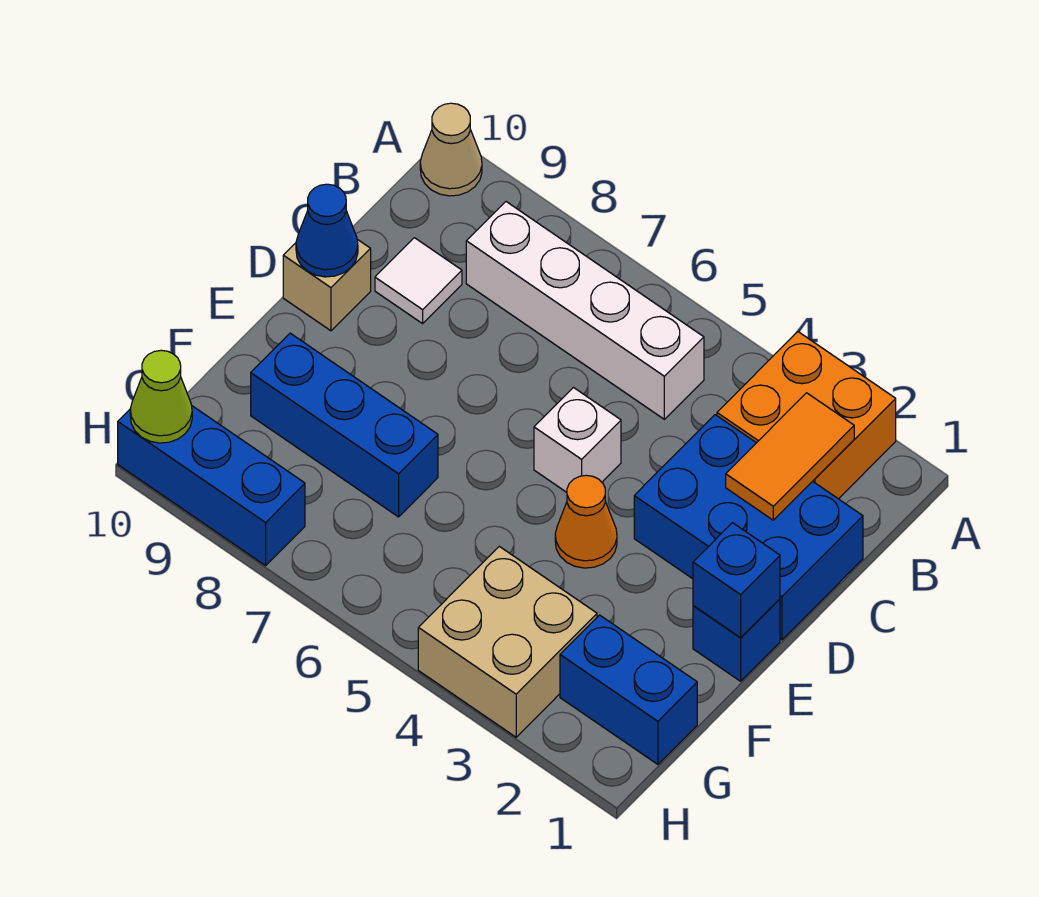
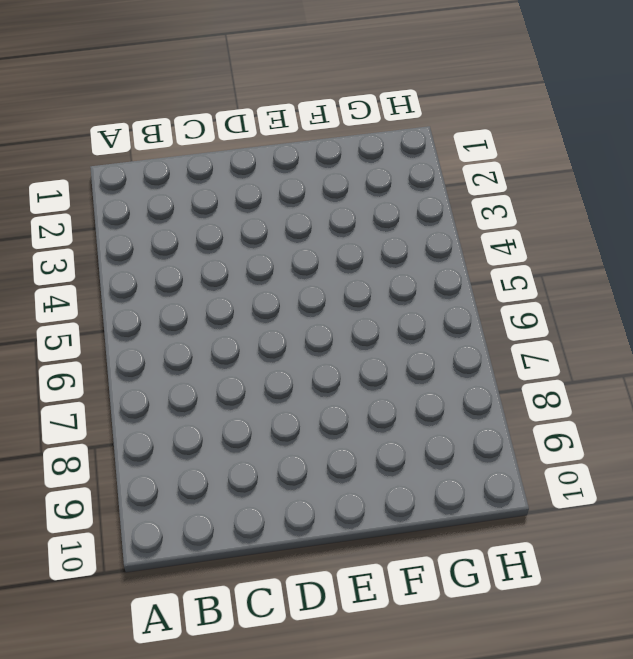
none -> orange brick A2:B3 level 1
none -> tan cone A10 level 1
none -> white brick B5:B8 level 1

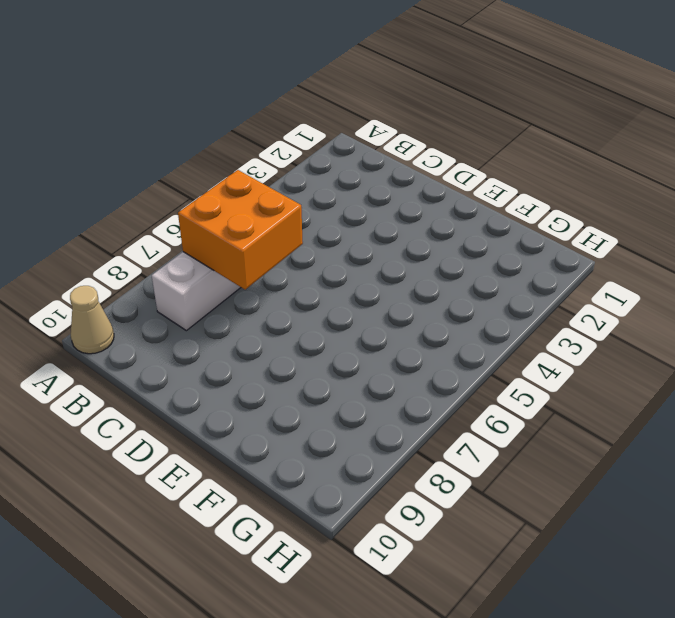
orange brick B6:C7 level 2 -> orange brick A2:B3 level 1
none -> blue brick C1:D3 level 1
none -> white tile C9 level 1
none -> white brick D5 level 1

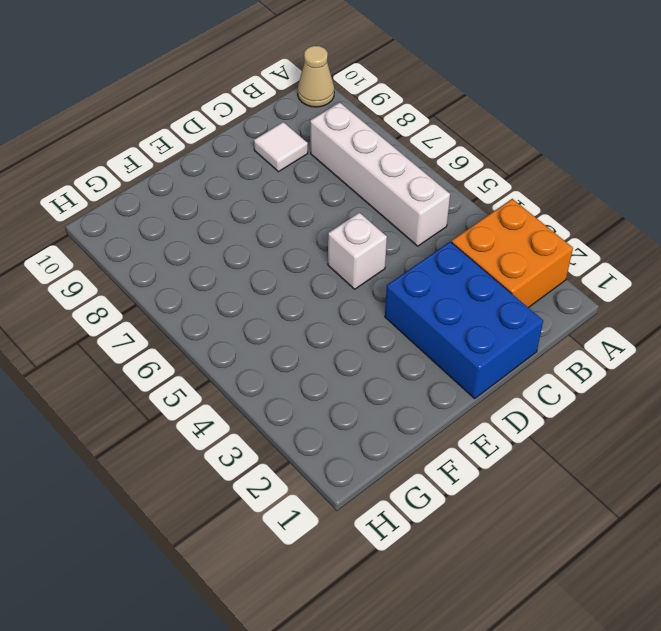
none -> tan brick D10 level 1
none -> blue brick E1 level 1
none -> orange cone E4 level 1

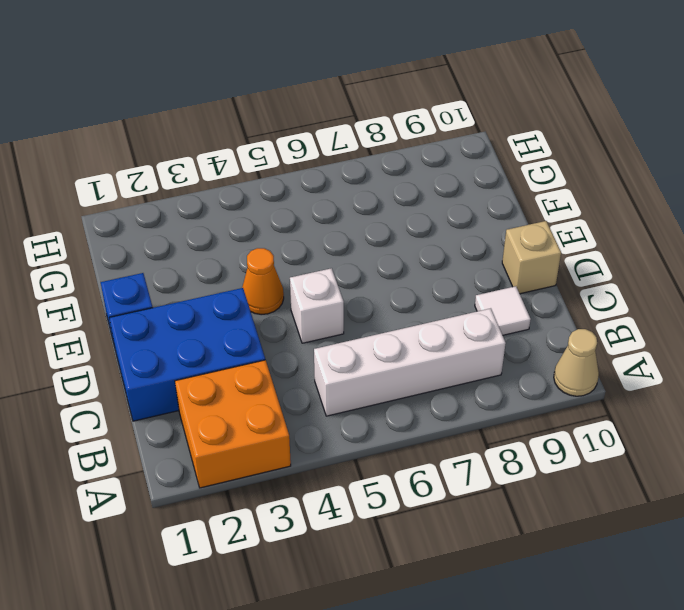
none -> blue brick F7:F9 level 1
none -> blue brick G1:G2 level 1
none -> tan brick G3:H4 level 1

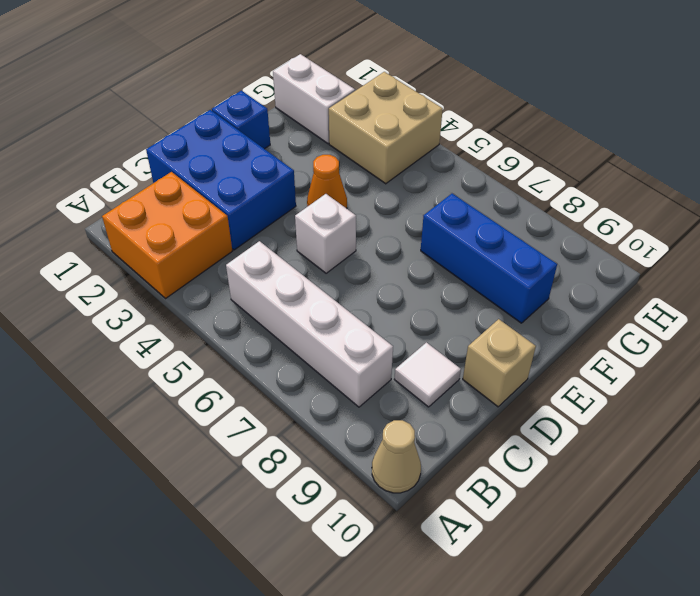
white brick G1:G2 level 1 -> blue brick G1:G2 level 1
none -> blue brick H8:H10 level 1
none -> orange tile B2:C2 level 2
none -> blue cone D10 level 2

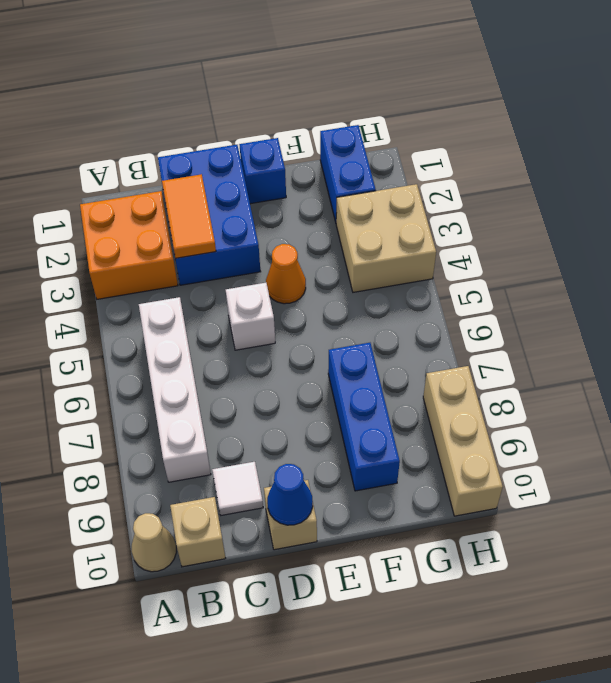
tan brick B10 level 1 -> none
orange tile C2:C3 level 2 -> orange tile B2:C2 level 2
tan brick H8:H10 level 1 -> blue brick H8:H10 level 1
none -> blue brick E1 level 2
none -> lime cone H10 level 2

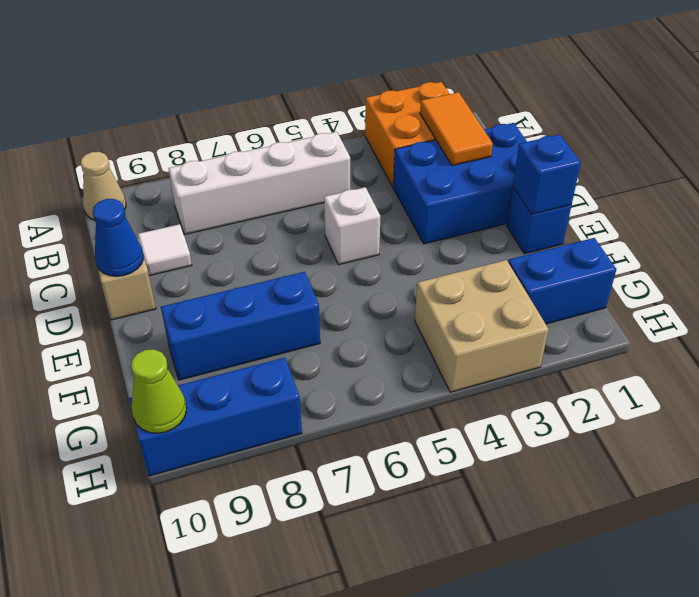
none -> orange cone E4 level 1

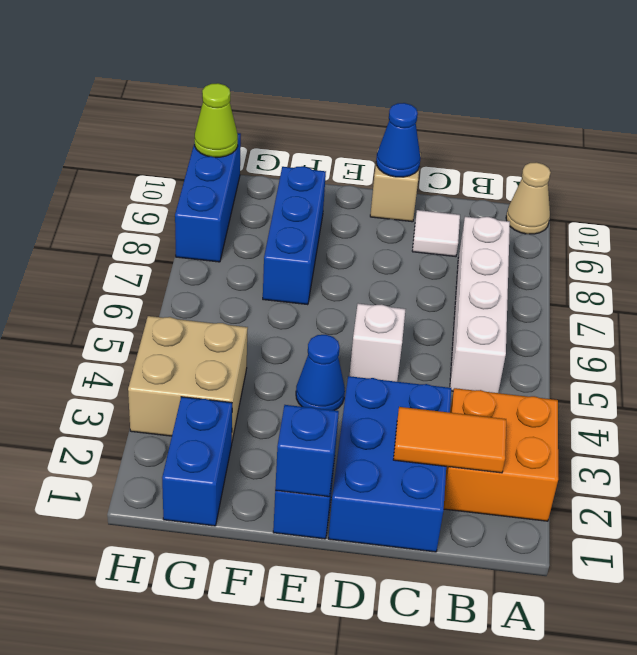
blue cone E4 level 1 -> orange cone E4 level 1

